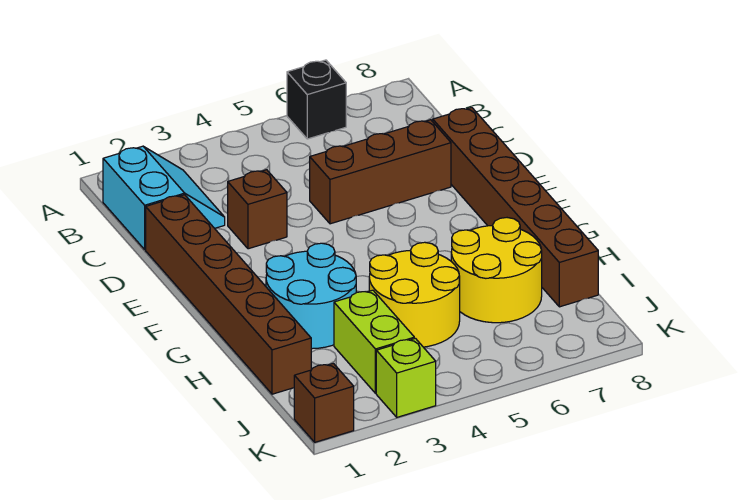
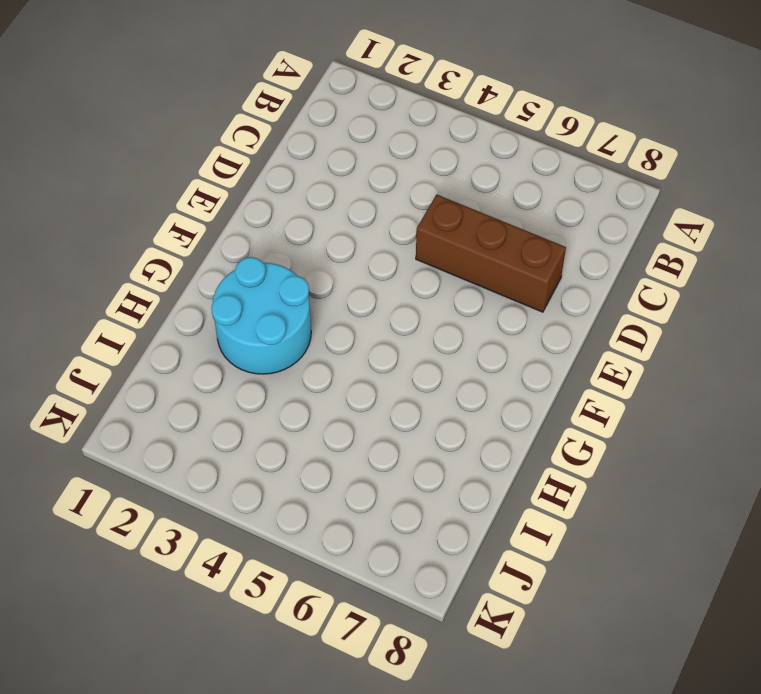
none -> black brick A6 level 1
none -> cyan slope B1:C2 level 1 top 1
none -> brown brick D1:I1 level 1

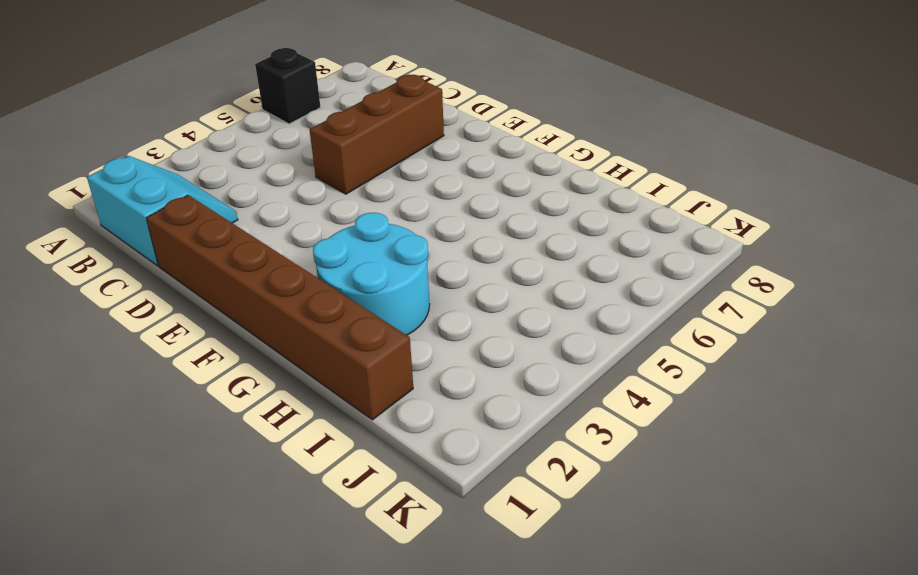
none -> brown brick D3 level 1
none -> brown brick D8:I8 level 1
none -> yellow round brick H4:I5 level 1

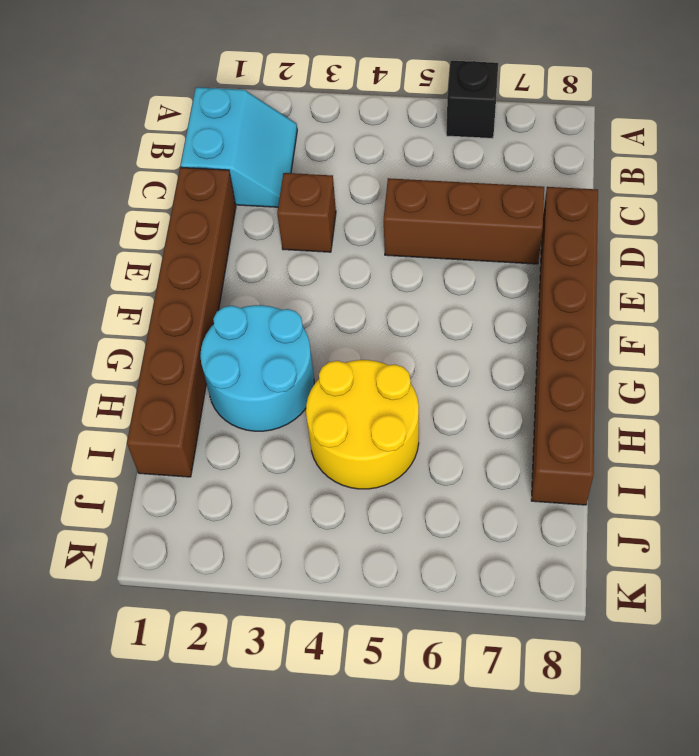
none -> yellow round brick H6:I7 level 1
none -> lime brick I3:J3 level 1
none -> brown brick K1 level 1

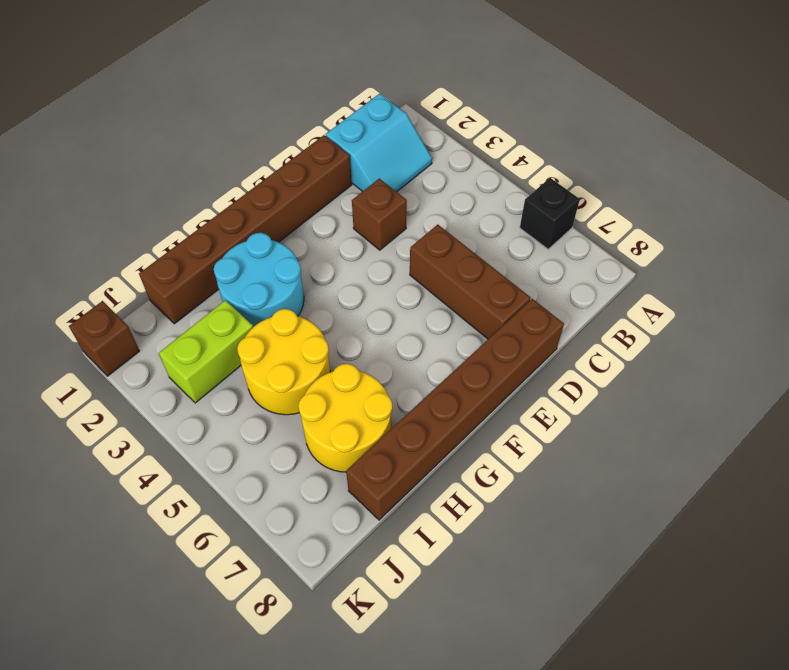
none -> lime brick K3 level 1

